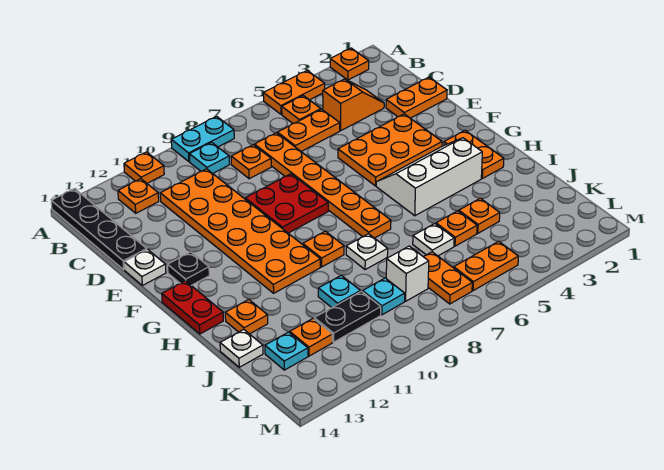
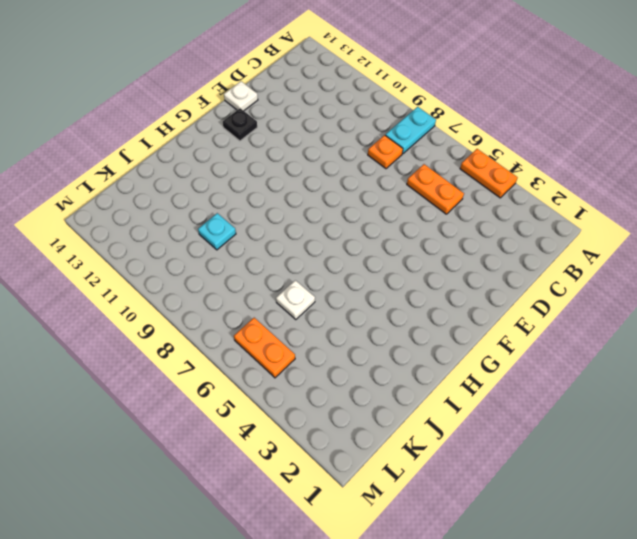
cyan plate A8:B8 level 1 -> cyan plate A8:A9 level 1
none -> orange plate A2 level 1
none -> orange plate A11 level 1
none -> black plate A14:D14 level 1
none -> orange plate B5 level 1

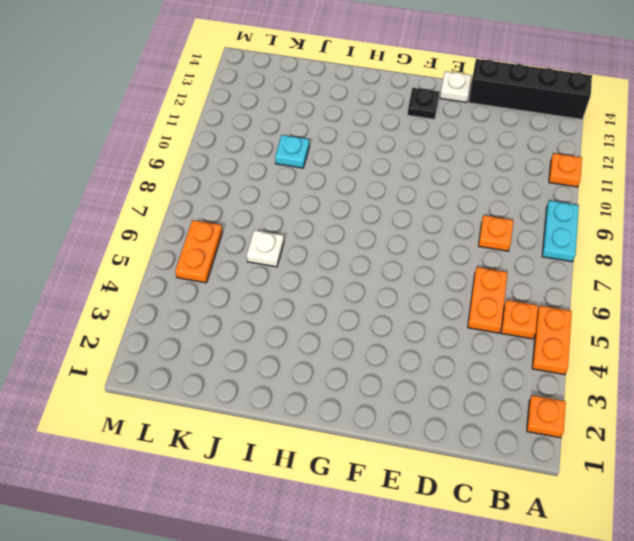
black brick A14:D14 level 1 -> black plate A14:D14 level 1
none -> cyan plate B9 level 1
none -> orange plate B12 level 1
none -> orange slope C3:C4 level 1 top 4
none -> orange plate C7:H7 level 1

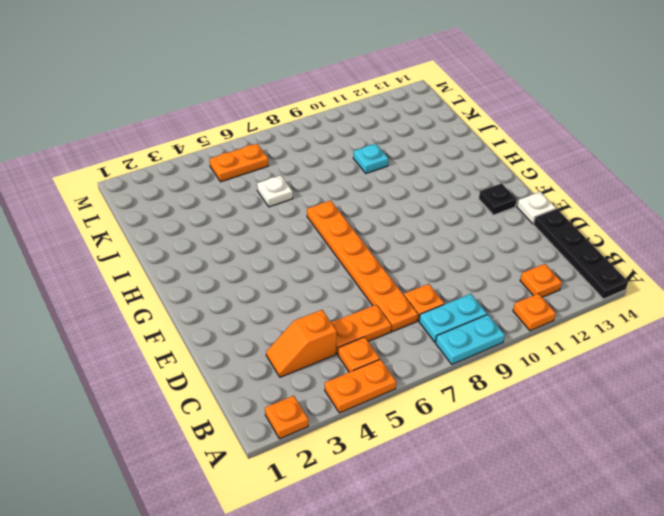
cyan plate B8:B9 level 1 -> cyan plate B9 level 1
none -> orange plate C10:H11 level 1
none -> orange plate D1:D2 level 1
none -> orange plate E3:F5 level 1
none -> red plate E8:F9 level 1

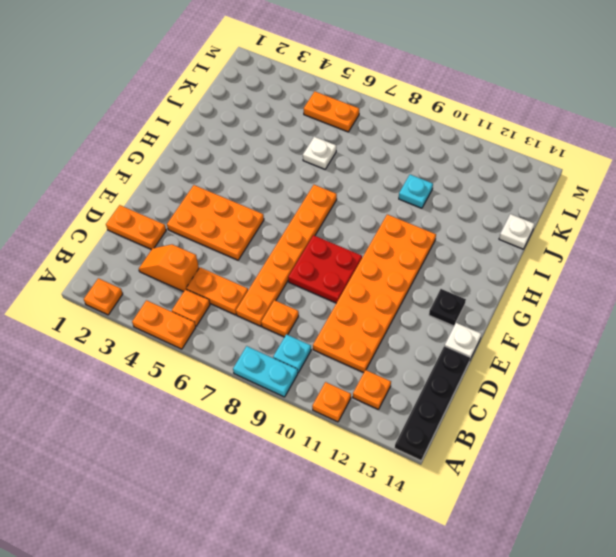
none -> orange plate G2:H2 level 1
none -> white slope G3:H5 level 1 top H
none -> red plate G14:H14 level 1
none -> orange plate H9 level 1

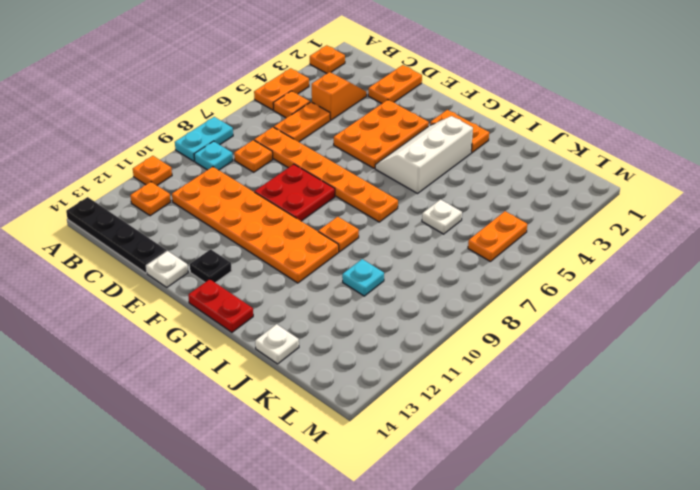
none -> white plate I8 level 1
none -> orange plate I13 level 1
none -> orange plate J4 level 1
none -> orange plate J5 level 1

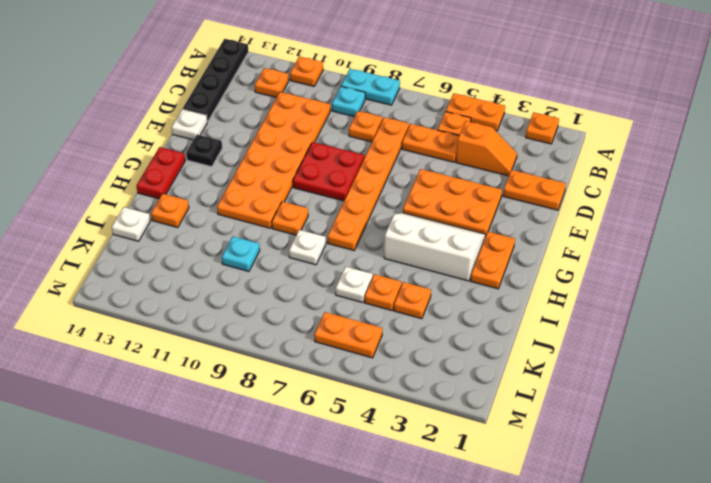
none -> orange plate K7:L7 level 1
none -> white brick K8 level 1
none -> cyan plate K9 level 1
none -> black plate K10:K11 level 1

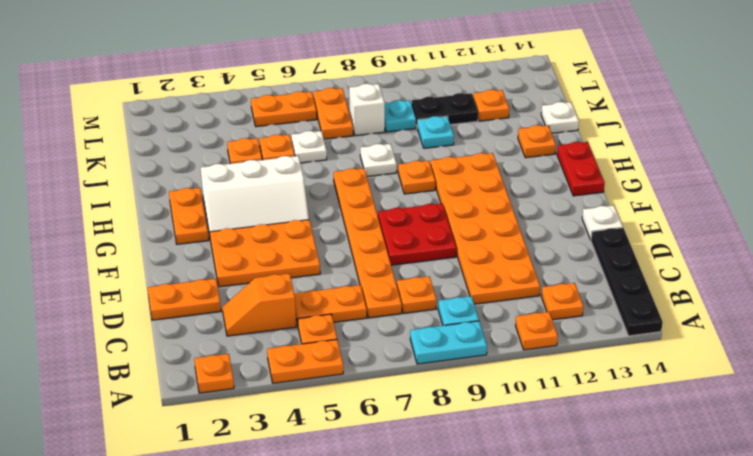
none -> black plate F13 level 1
none -> cyan plate K13 level 1

